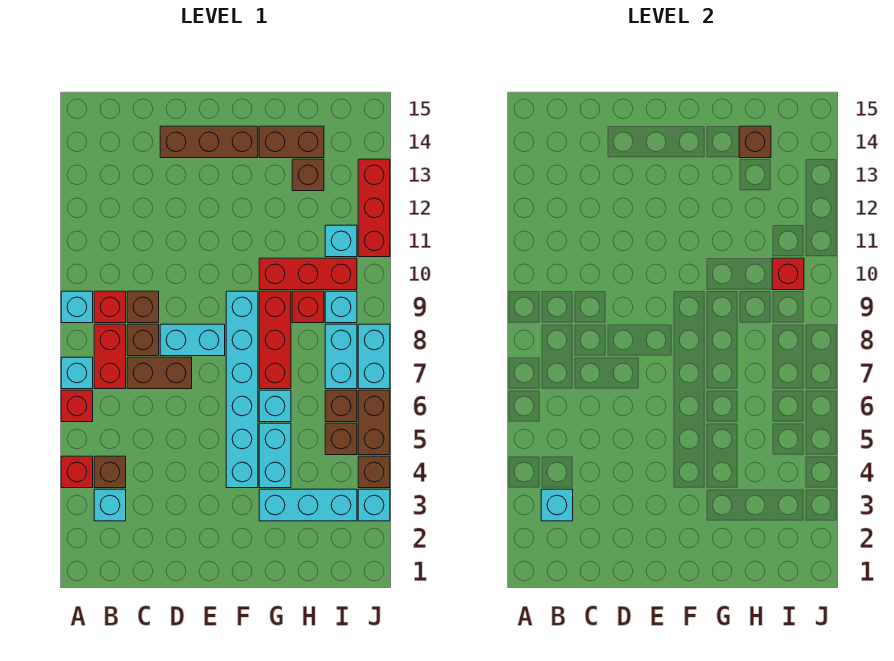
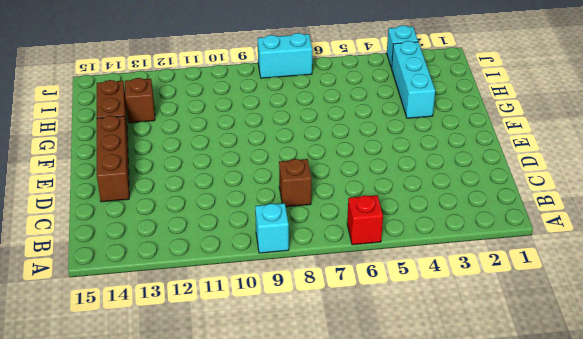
none -> red brick A4 level 1
none -> cyan brick A7 level 1
none -> cyan brick B3 level 1
none -> brown brick B4 level 1

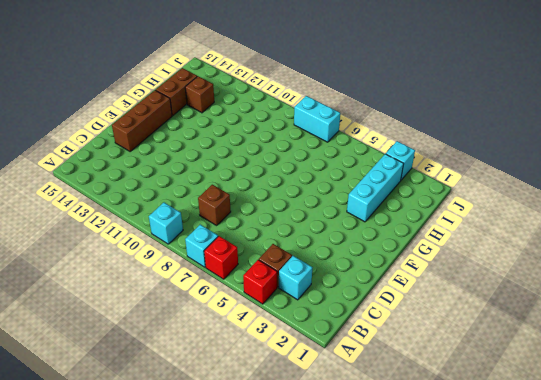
none -> red brick B7:B8 level 1
none -> red brick B9 level 1
none -> brown brick C7:D7 level 1
none -> brown brick C9 level 1

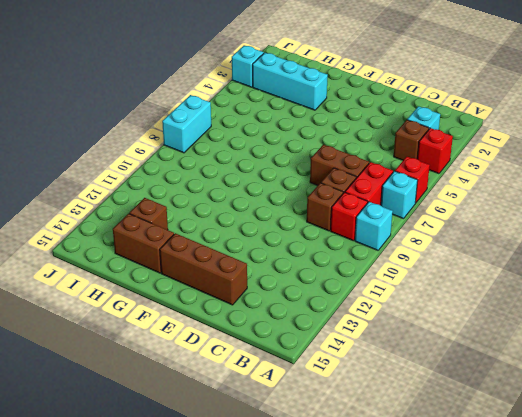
none -> cyan brick D8:E8 level 1
none -> cyan brick F4:F9 level 1
none -> cyan brick G4:G5 level 1
none -> cyan brick G6 level 1

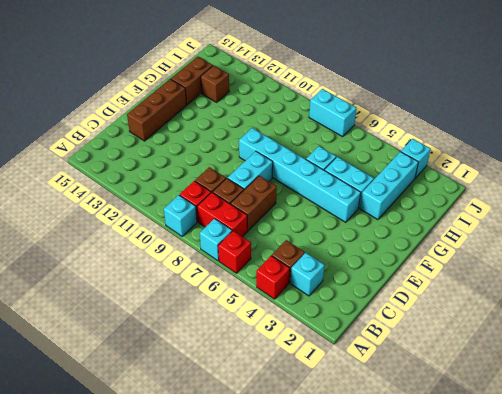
none -> red brick G7:G9 level 1
none -> red brick G10:I10 level 1
none -> red brick H9 level 1
none -> brown brick I5 level 1

